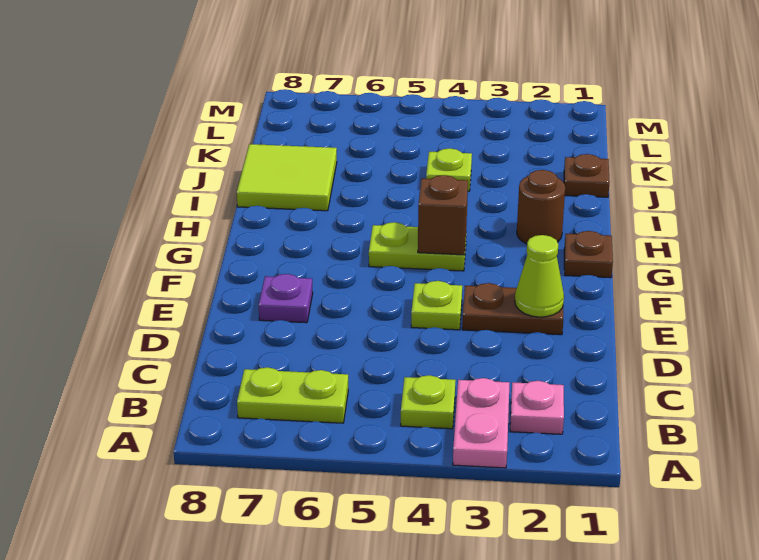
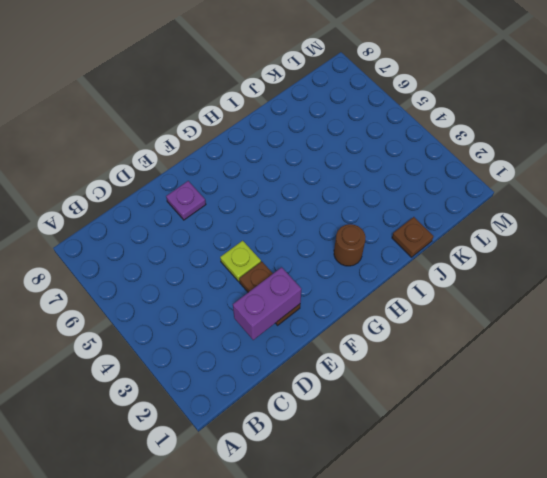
purple brick D2:E2 level 2 -> lime cone E2 level 2
none -> pink plate A3:B3 level 1
none -> pink plate B2 level 1
none -> lime plate B4 level 1

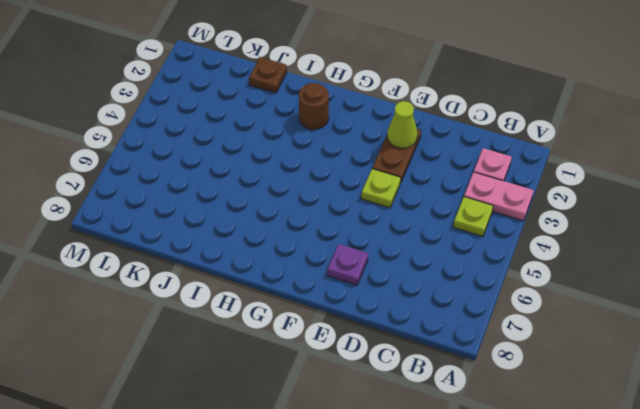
none -> lime plate B6:B7 level 1
none -> brown plate G1 level 1
none -> lime plate G4:G5 level 1

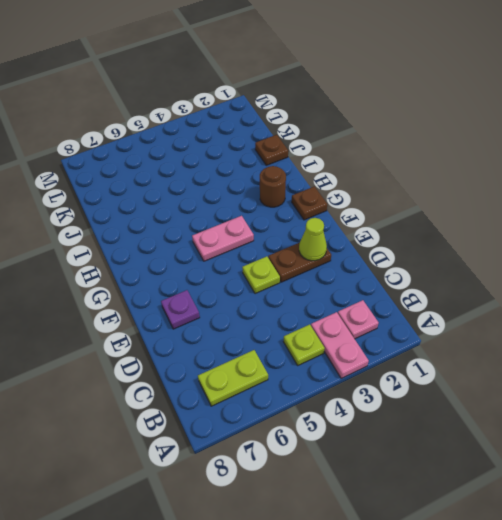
pink plate G4:G5 level 1 -> lime plate G4:G5 level 1
none -> lime tile I7:J8 level 1
none -> lime plate J4 level 1
none -> brown brick G4 level 2

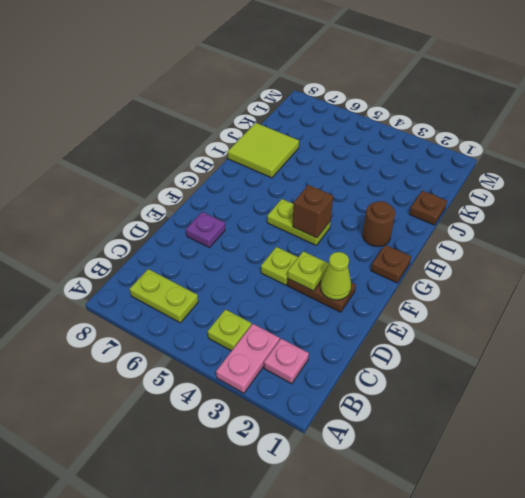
lime plate E3 level 2 -> lime plate J4 level 1

